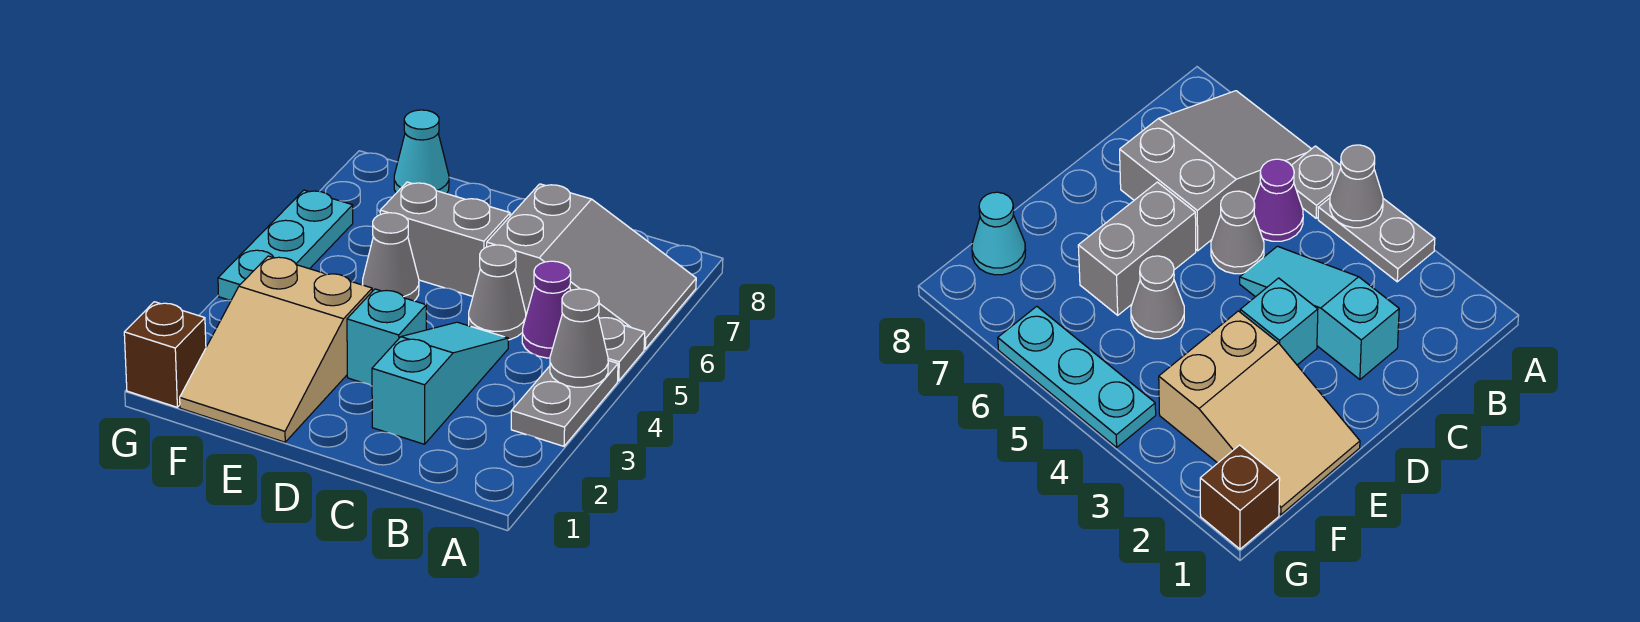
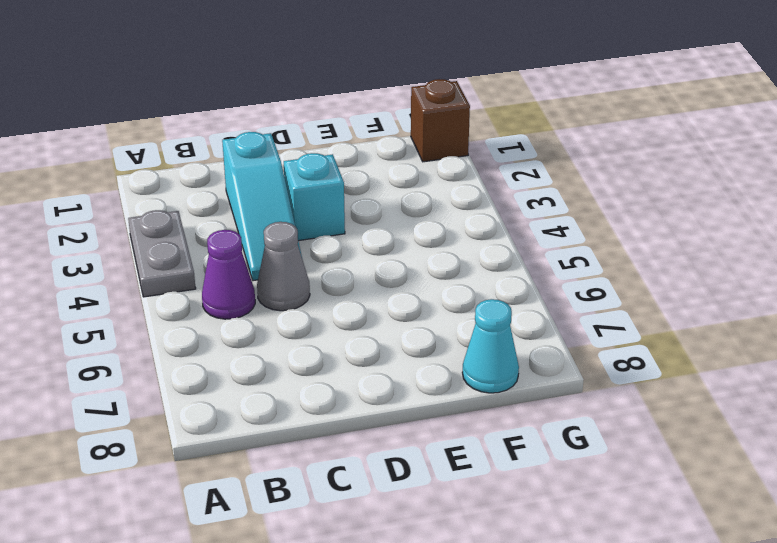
none -> grey plate A5 level 1
none -> grey slope A6:C7 level 1 top C
none -> grey brick D6:E6 level 1

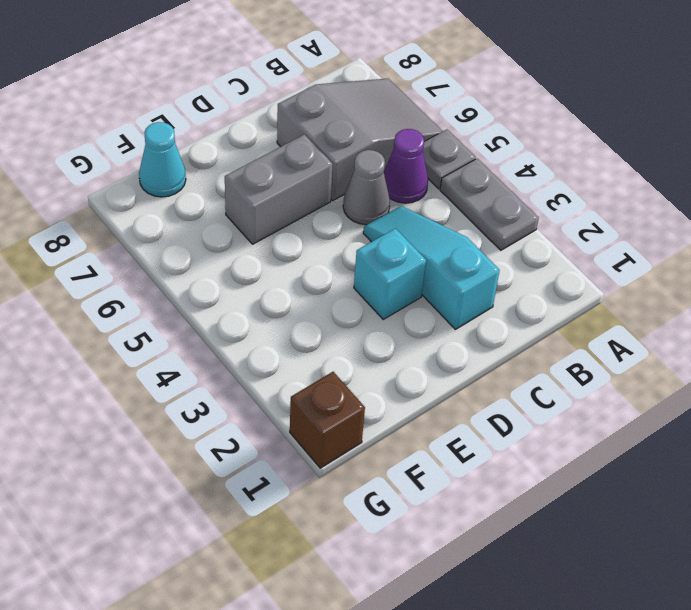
none -> tan slope E1:F3 level 1 top 3
none -> grey cone E5 level 1
none -> cyan plate G4:G6 level 1

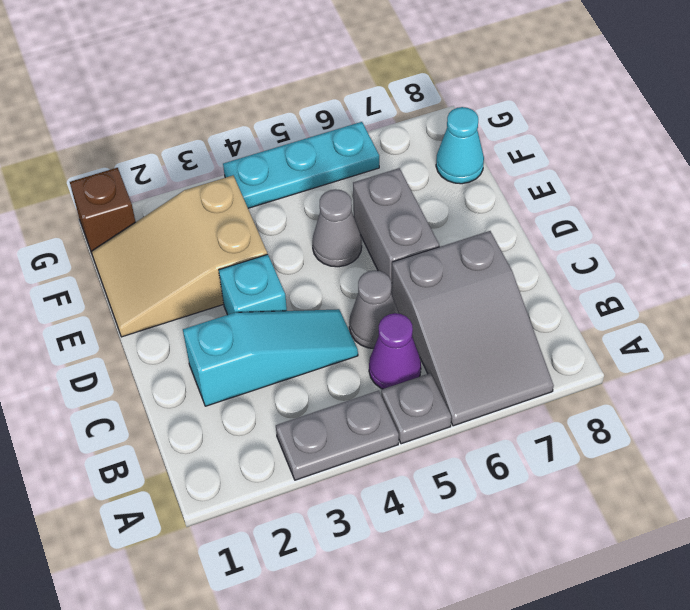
none -> grey cone A4 level 2

